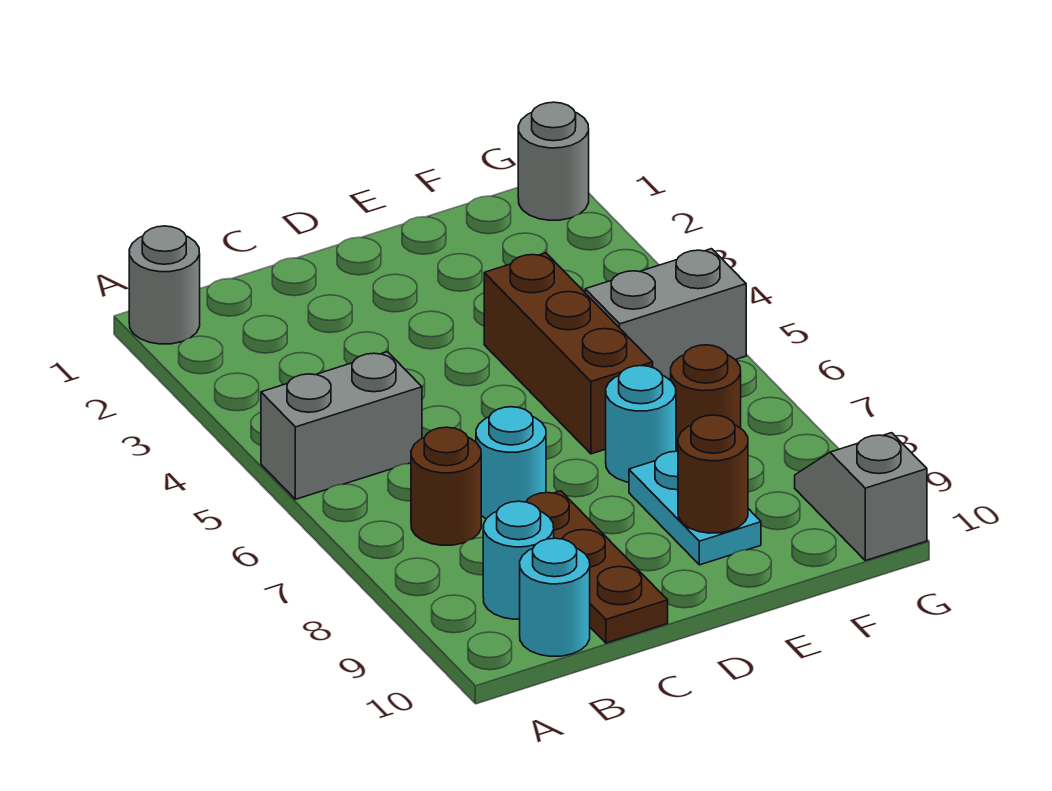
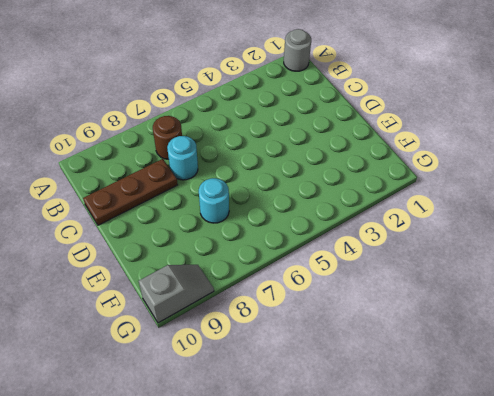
none -> grey brick A5:B5 level 1
none -> cyan round brick B9 level 1
none -> cyan round brick B10 level 1

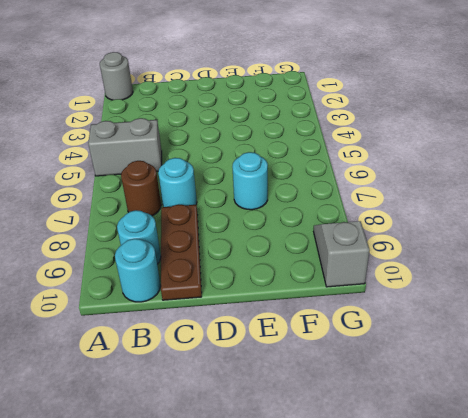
none -> brown brick E4:E6 level 1
none -> cyan plate E8:E9 level 1
none -> grey brick F5:G5 level 1

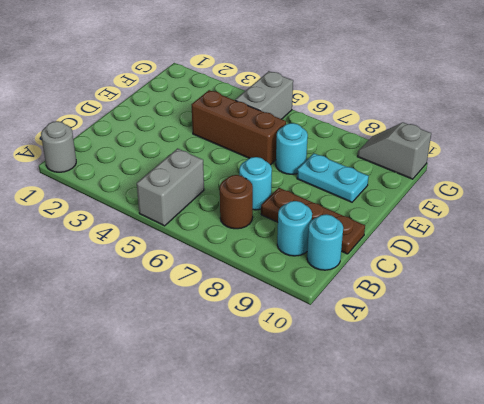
none -> brown round brick F7 level 1
none -> grey round brick G1 level 1
none -> brown round brick E9 level 2

